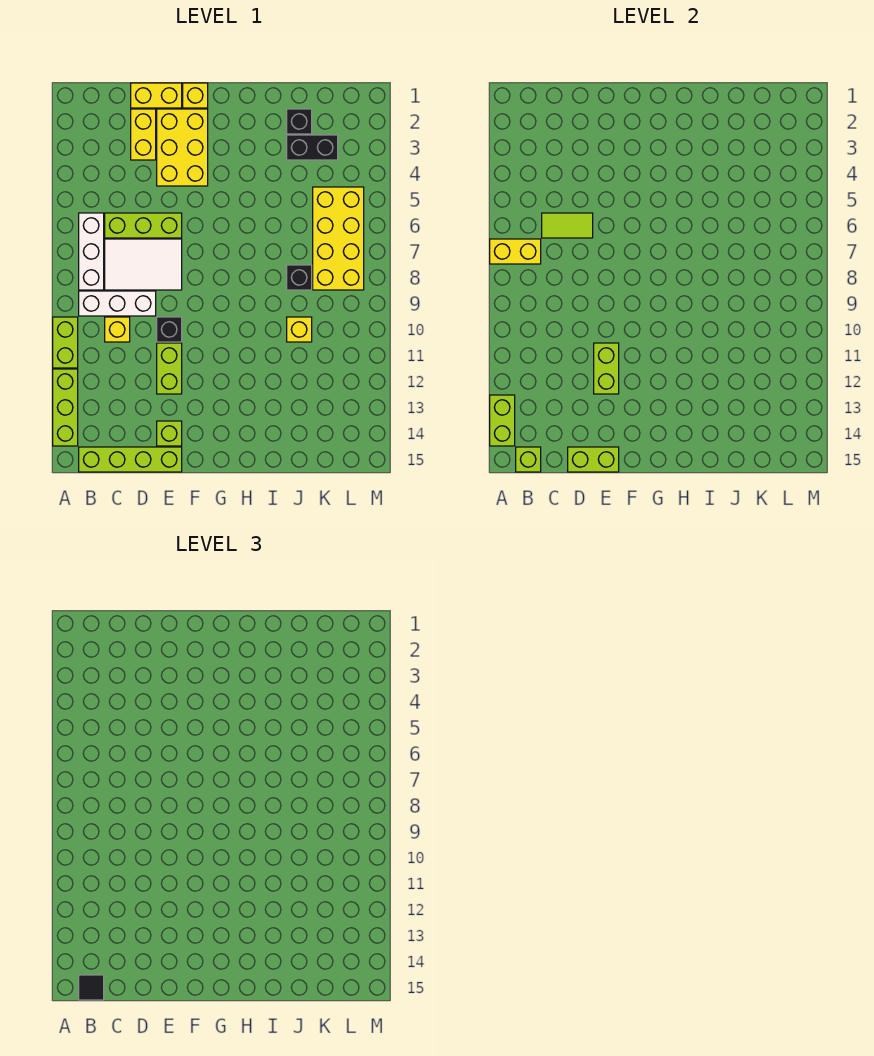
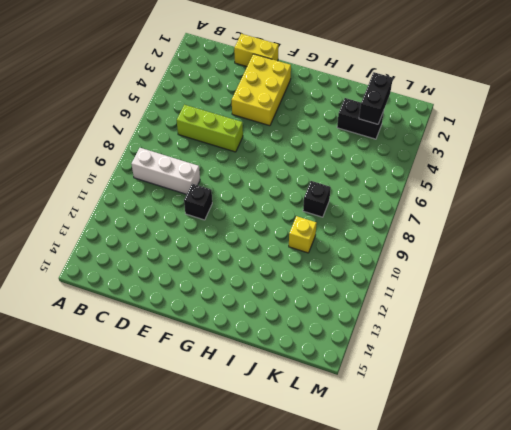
black brick K2:K3 level 2 -> none
none -> lime brick A10:A11 level 1
none -> lime brick A12:A14 level 1
none -> white brick B6:B8 level 1

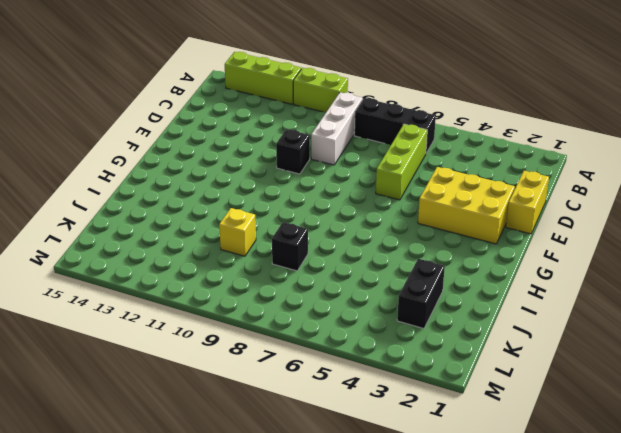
black brick B6:B8 level 1 -> white brick B6:B8 level 1
none -> lime brick B15:E15 level 1
none -> white tile C7:E8 level 1
none -> yellow brick C10 level 1

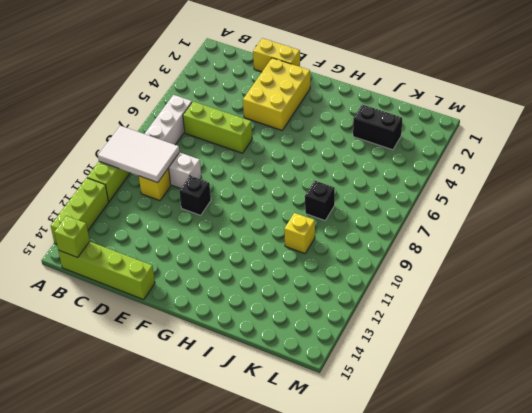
white tile A9:C10 level 2 -> white tile C7:E8 level 1
none -> yellow brick D2:D3 level 1
none -> lime brick E11:E12 level 1
none -> lime brick E14 level 1

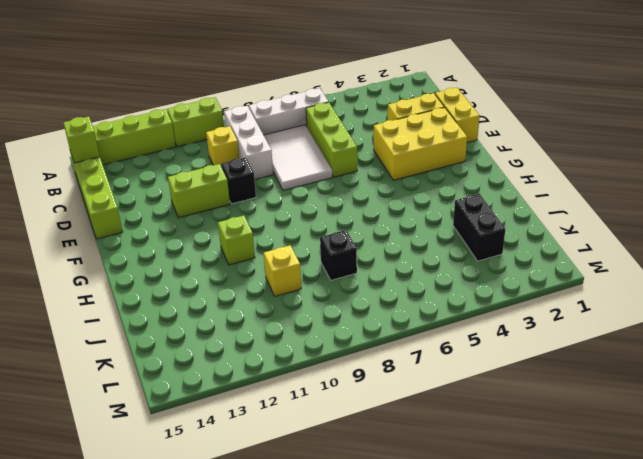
lime brick H11 level 1 -> lime brick E14 level 1
none -> yellow brick F1 level 1
none -> black brick J2 level 1
none -> yellow brick K5:L8 level 1

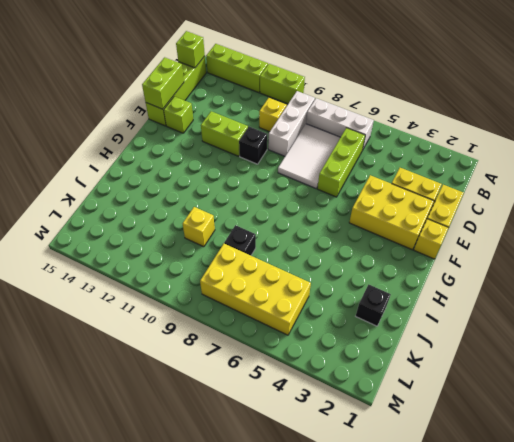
none -> black brick J3:K3 level 1
none -> yellow brick A7:B7 level 2
none -> lime brick A13:A14 level 2

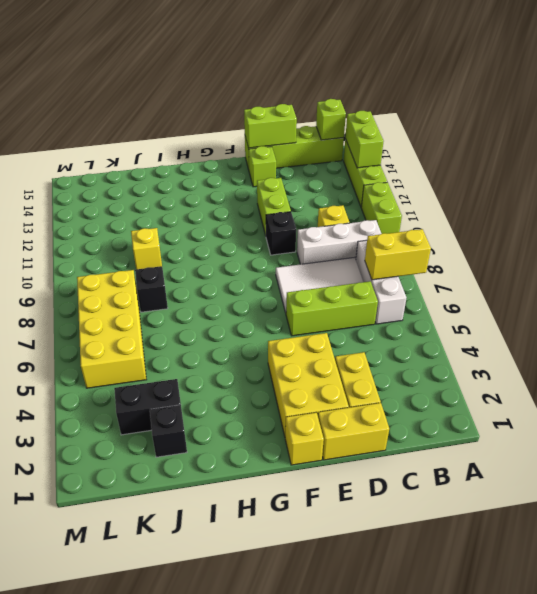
none -> lime tile C6:D6 level 2
none -> lime brick E11:E12 level 2
none -> black tile B15 level 3

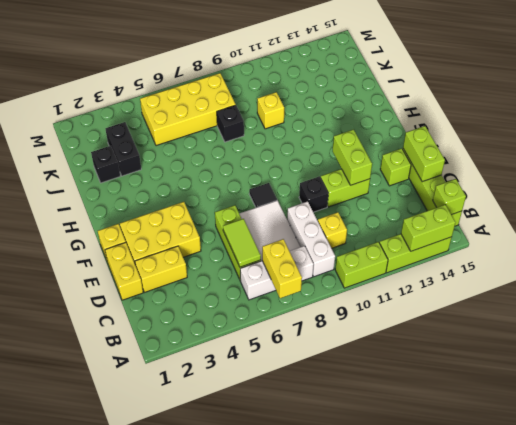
lime brick E12:F12 level 2 -> lime brick E11:E12 level 2
black tile F8 level 1 -> black tile B15 level 3

